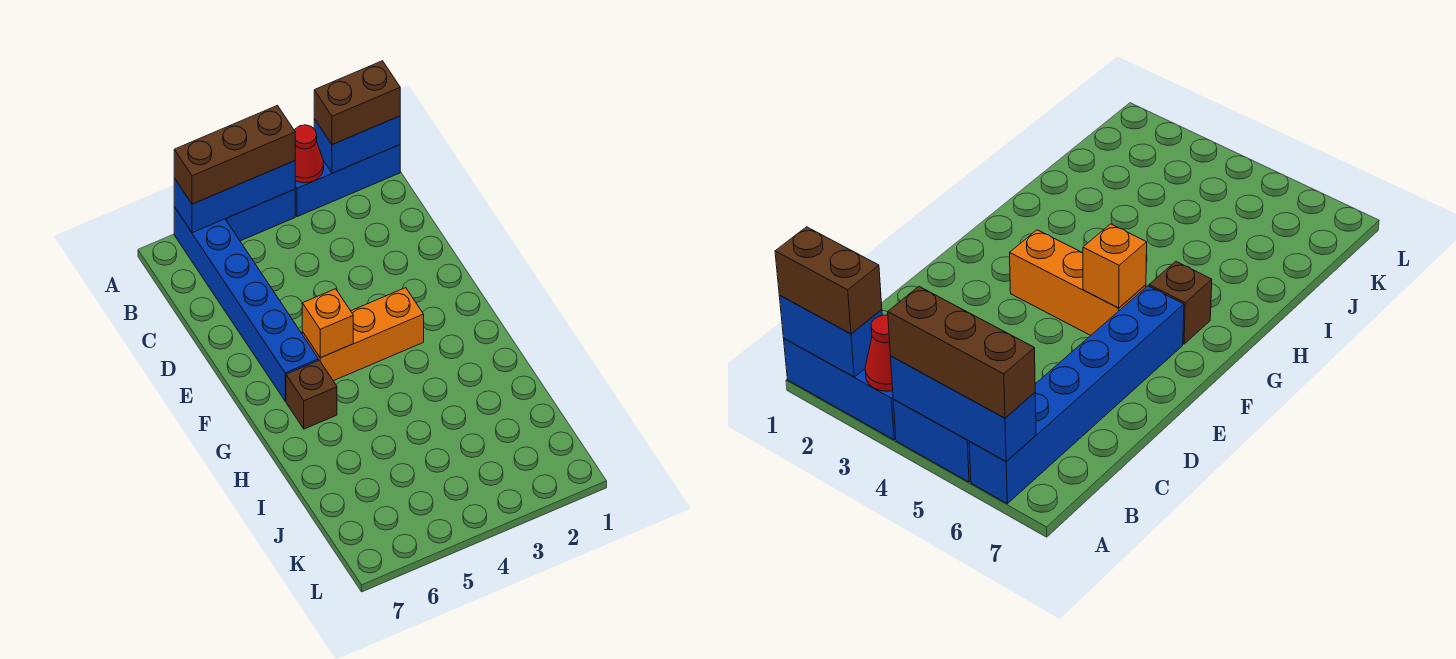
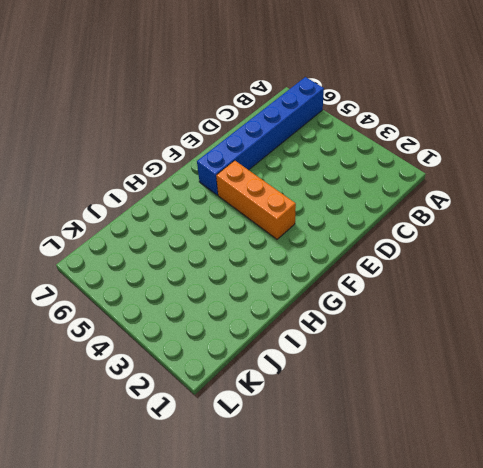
none -> blue brick A1:A3 level 1
none -> blue brick A4:A5 level 1

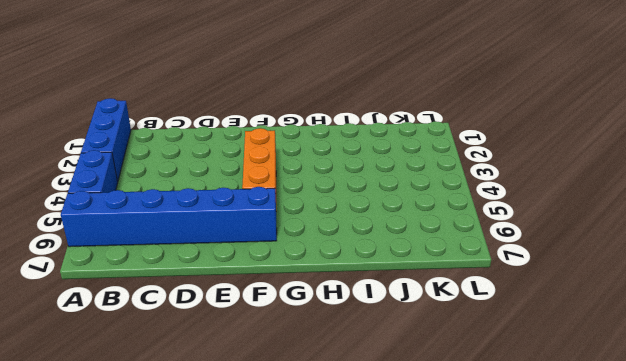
none -> brown brick G6 level 1
none -> blue brick A1:A2 level 2

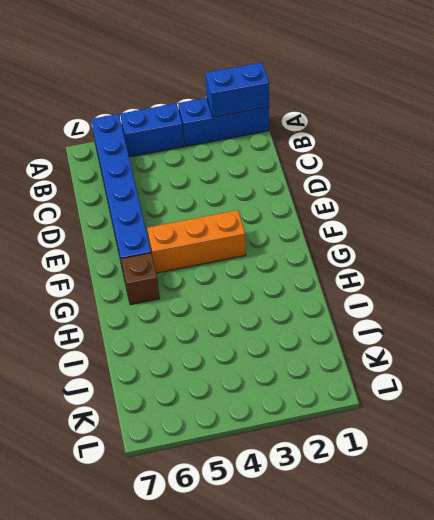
none -> red cone A3 level 2
none -> blue brick A4:A6 level 2

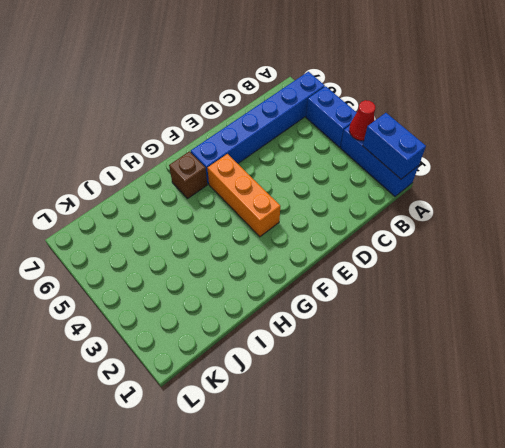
none -> blue brick A4:A6 level 2
none -> orange brick F5 level 2

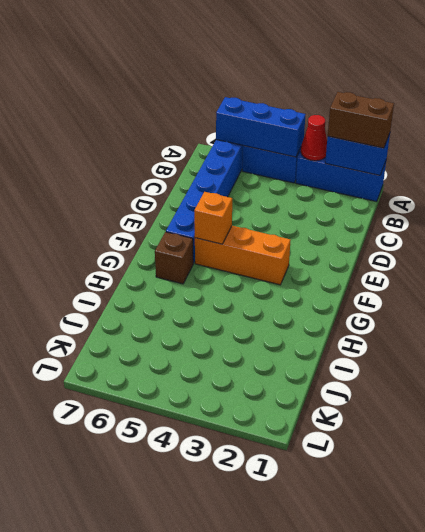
none -> brown brick A4:A6 level 3

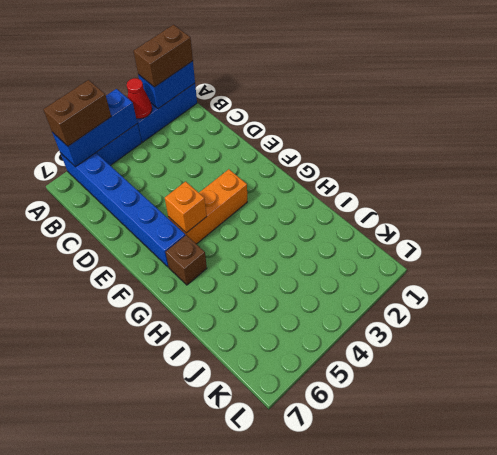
brown brick A5:A6 level 3 -> brown brick A4:A6 level 3

